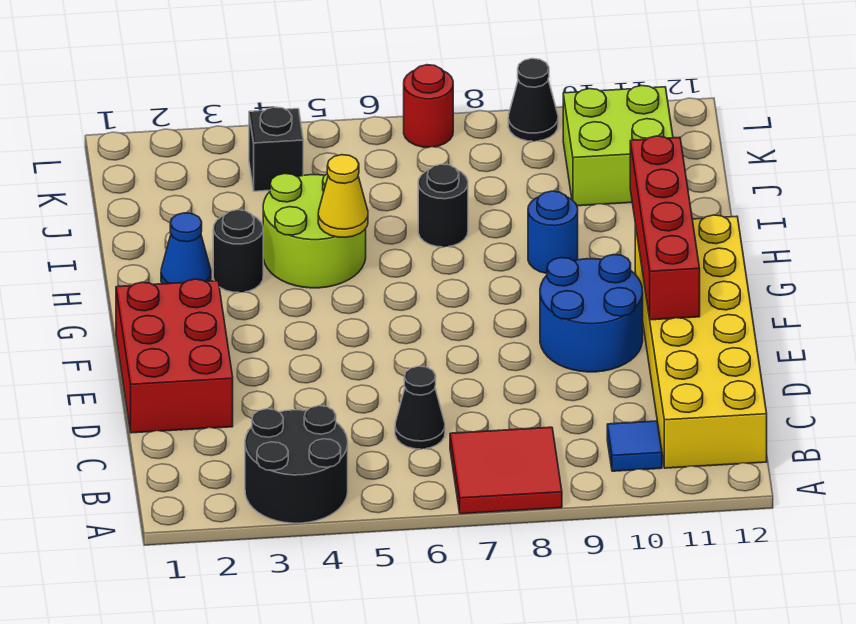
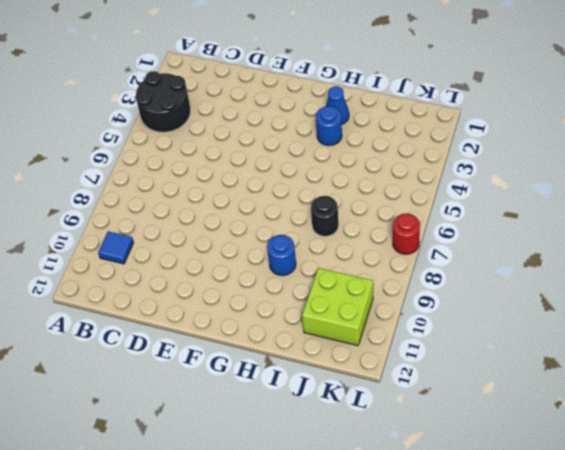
blue round brick H3 level 1 -> black round brick H3 level 1
none -> red tile A7:B8 level 1
none -> yellow brick B11:G12 level 1
none -> black cone C6 level 1

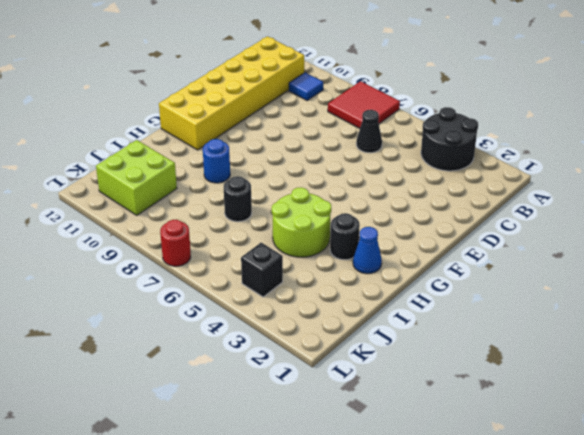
none -> red brick D1:F2 level 1
none -> blue round brick E9:F10 level 1
none -> black cone L9 level 1

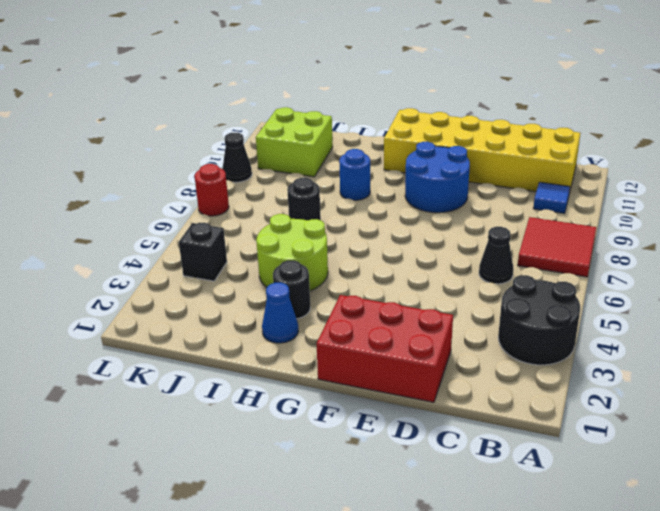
none -> red brick E11:H11 level 2
none -> yellow cone H5 level 2

